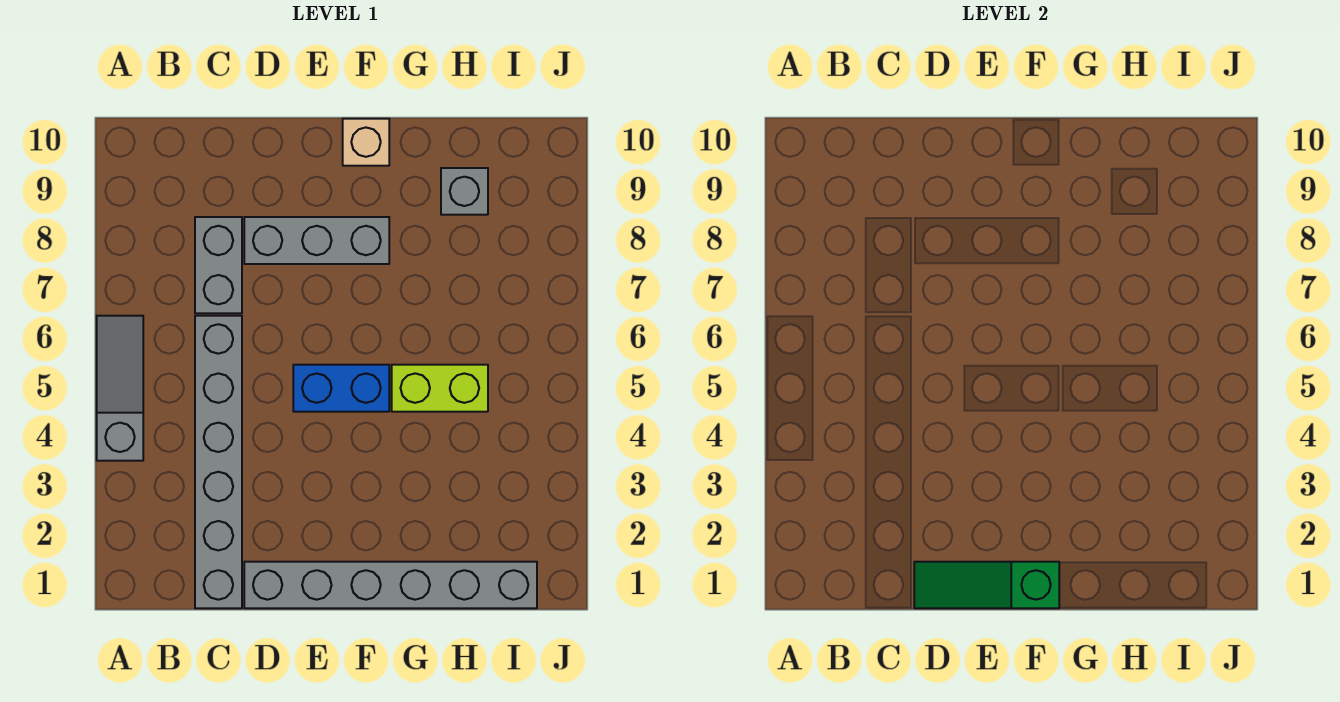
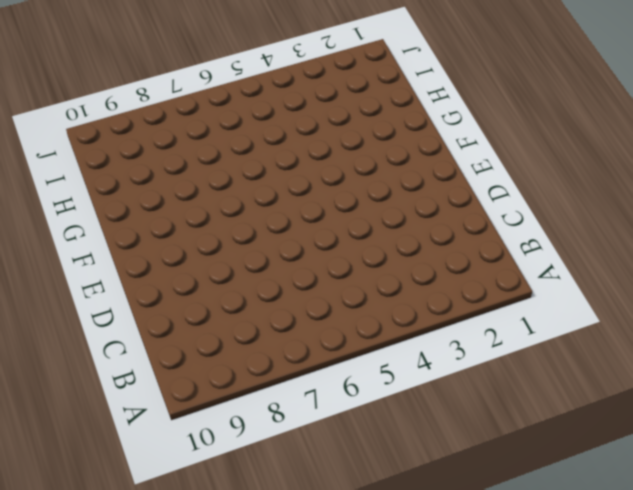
none -> grey slope A4:A6 level 1 top 4
none -> grey brick C1:C6 level 1

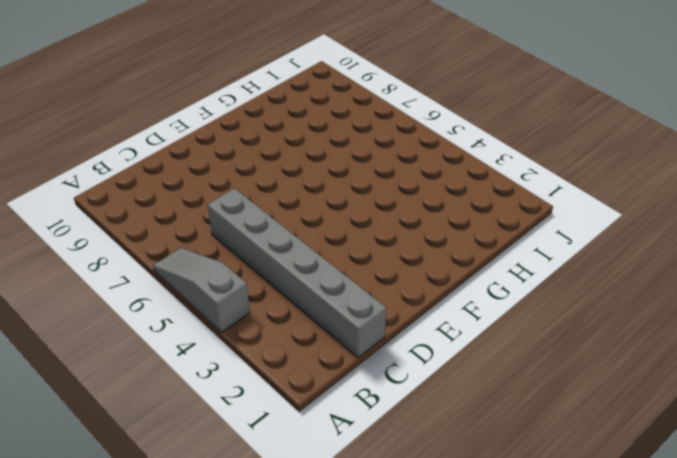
none -> grey brick C7:C8 level 1
none -> grey brick D1:I1 level 1

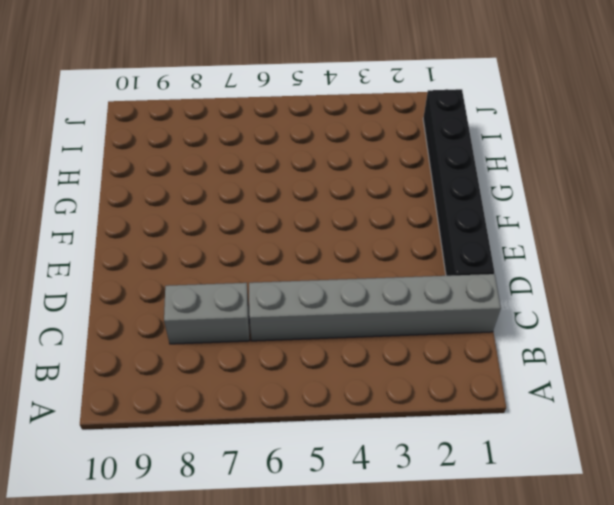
black brick D1:I1 level 1 -> grey brick D1:I1 level 1
none -> grey slope A4:A6 level 1 top 4
none -> grey brick D8:F8 level 1

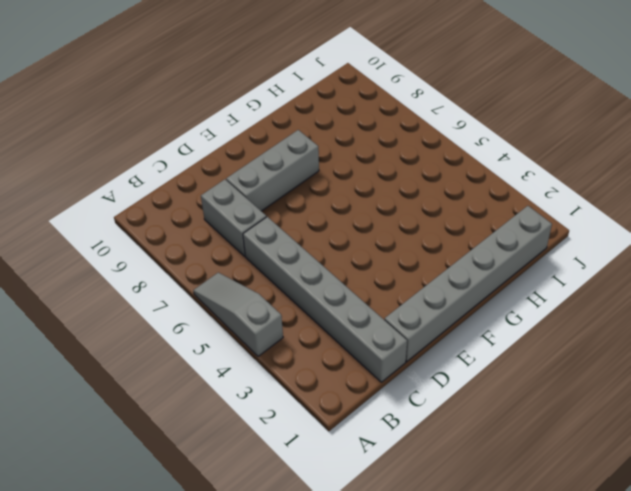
none -> blue brick E5:F5 level 1
none -> tan brick F10 level 1

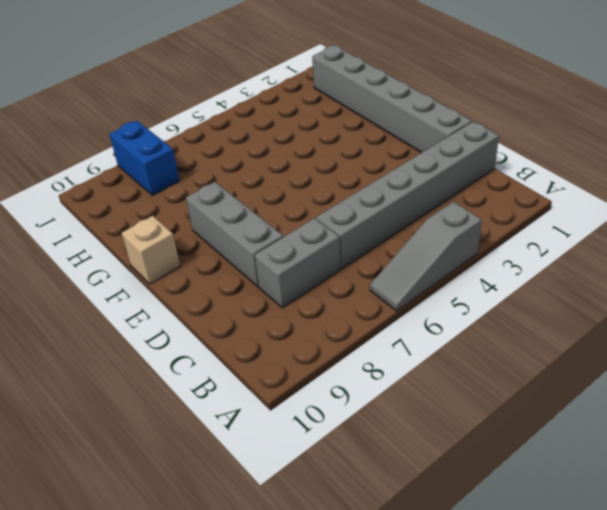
blue brick I8:J8 level 1 -> blue brick E5:F5 level 1
none -> lime brick G5:H5 level 1
none -> grey brick H9 level 1

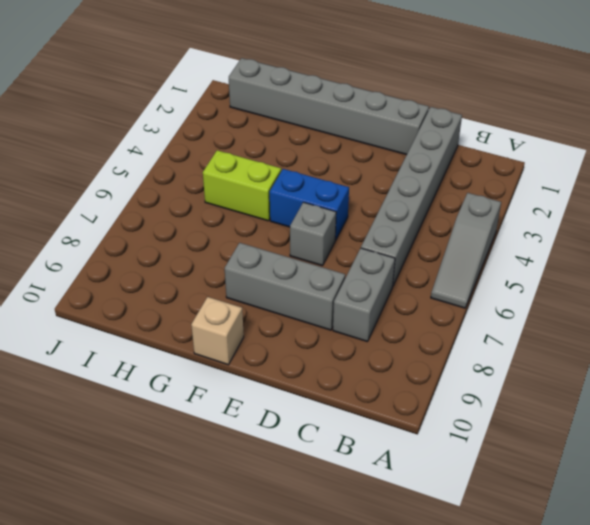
grey brick E6 level 1 -> grey brick H9 level 1
none -> green slope D1:F1 level 2 top F

